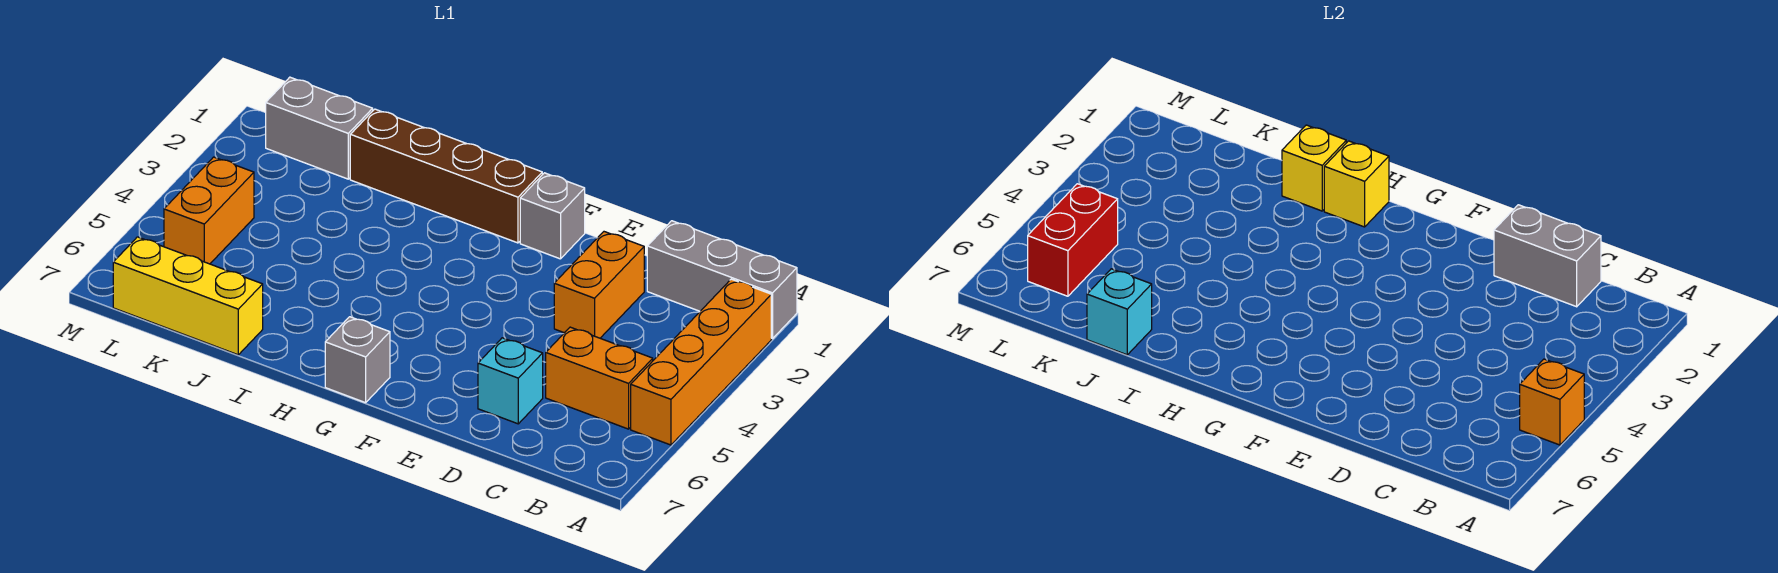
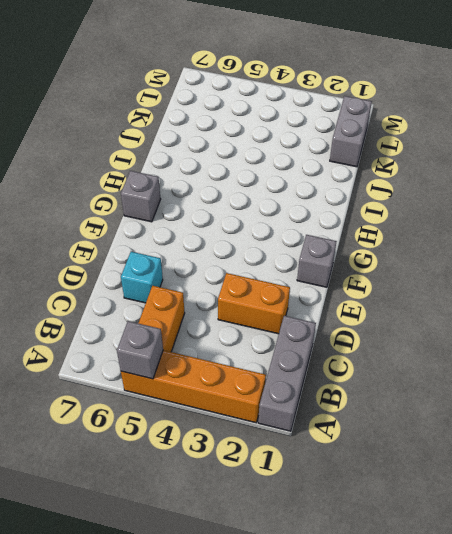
grey brick A5 level 2 -> orange brick A5 level 2
none -> brown brick G1:J1 level 1
none -> yellow brick J7:L7 level 1
none -> orange brick L4:L5 level 1

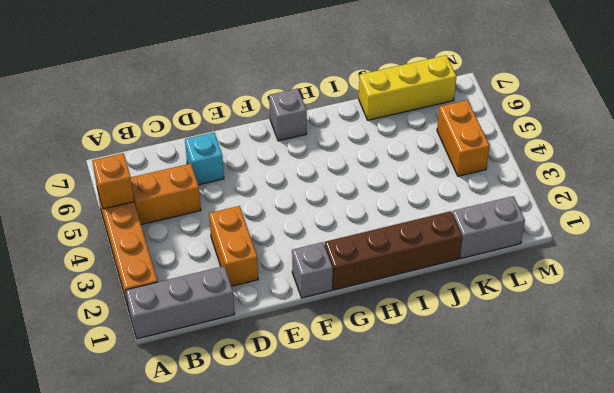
none -> grey brick C1:D1 level 2
none -> yellow brick H1 level 2
none -> yellow brick I1 level 2

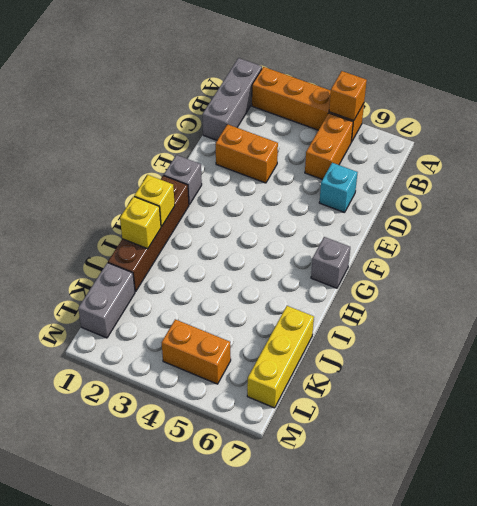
none -> grey brick C1:D1 level 2
none -> cyan brick J7 level 2
none -> red brick L5:L6 level 2

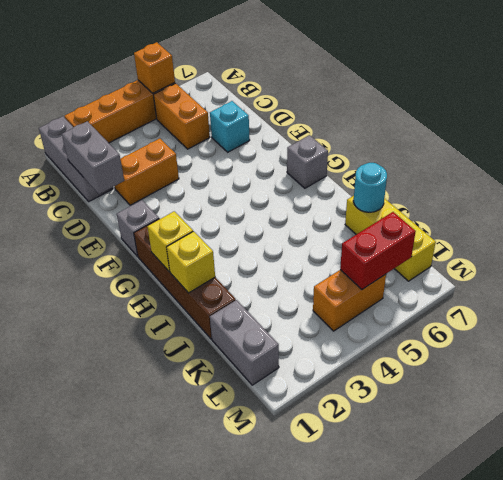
cyan round brick J7 level 2 -> cyan brick J7 level 2

